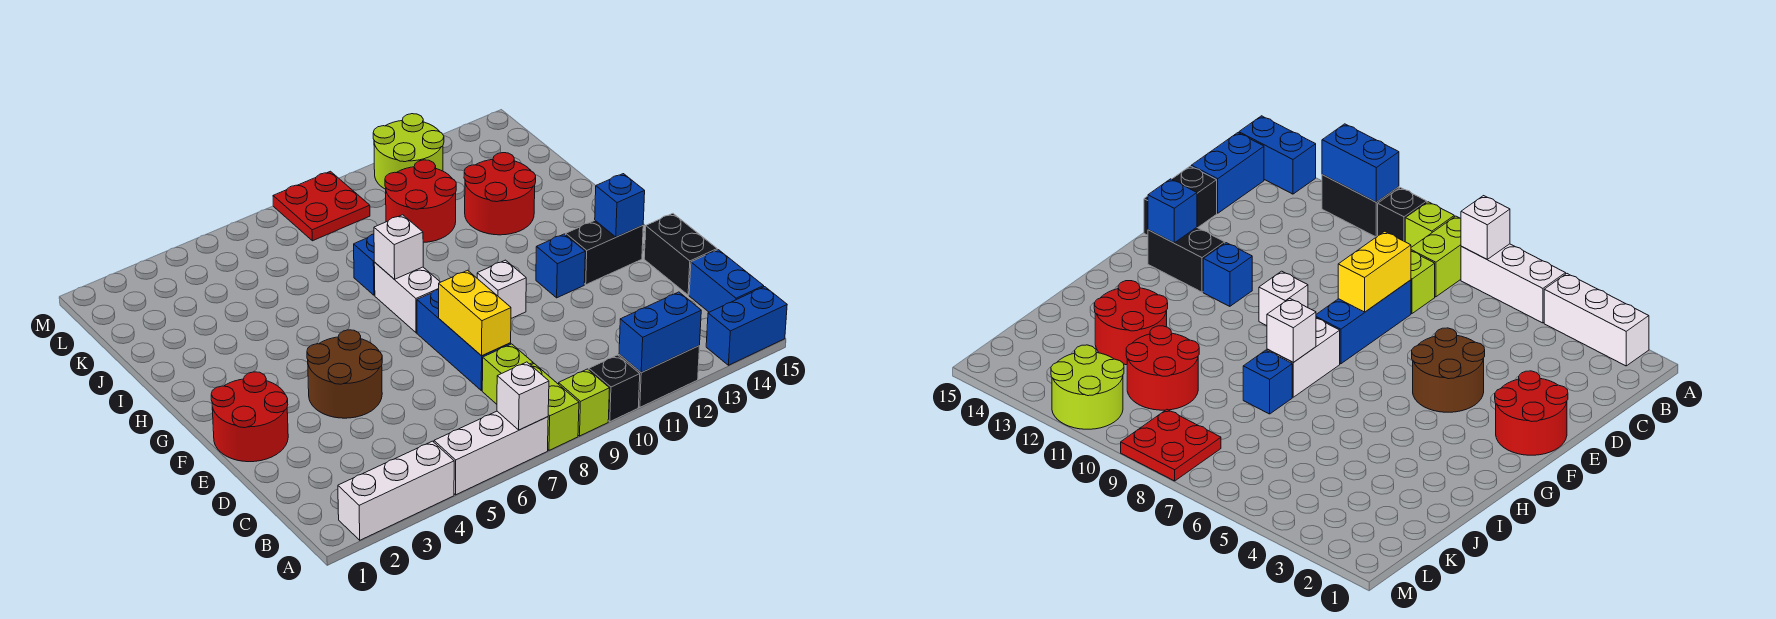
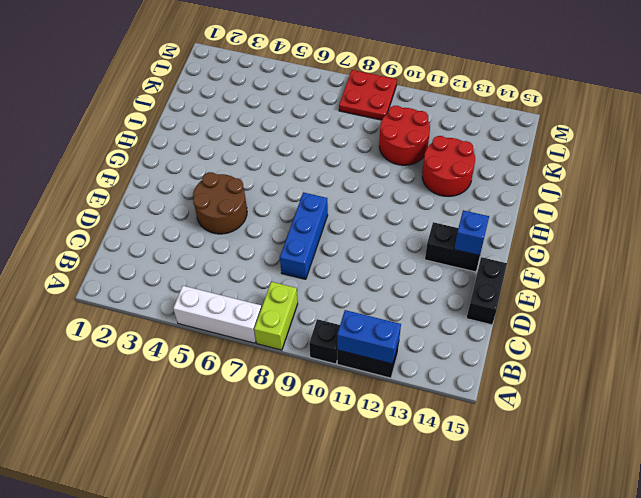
none -> white brick A2:A4 level 1
none -> lime brick A9 level 1
none -> blue brick A14:A15 level 1

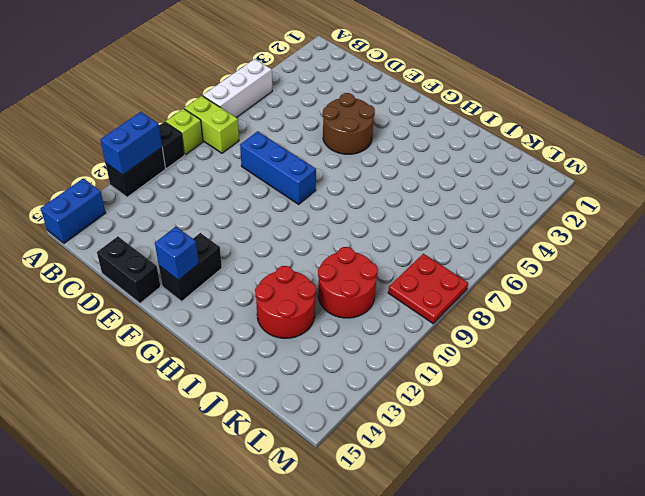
none -> white brick A2:A4 level 1
none -> blue brick B15:C15 level 1
none -> lime brick C8 level 1

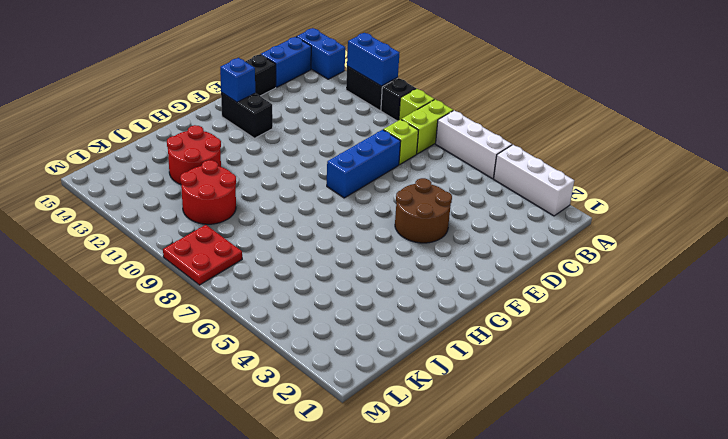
none -> red round brick E1:F2 level 1
none -> white brick F10 level 1
none -> blue brick F12 level 1

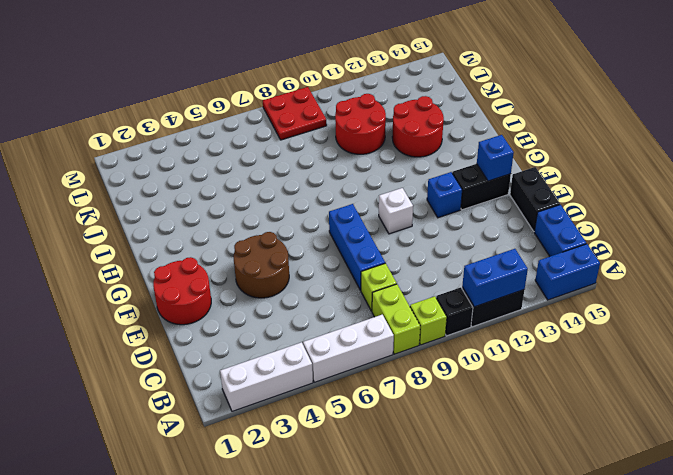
none -> white brick G8:H8 level 1
none -> blue brick I8 level 1
none -> lime round brick L11:M12 level 1

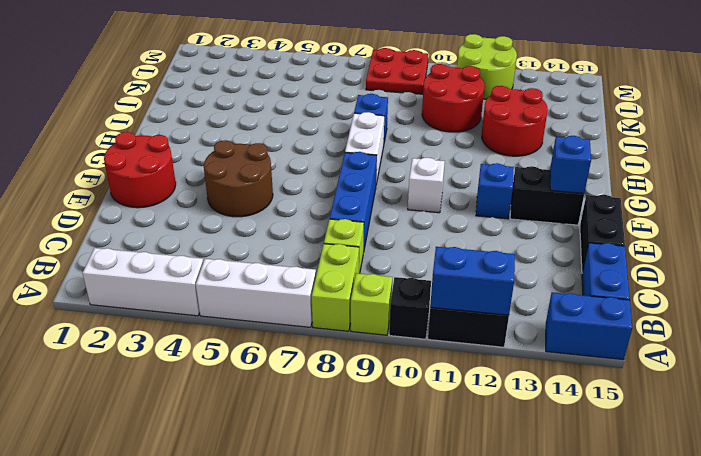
none -> white brick A7 level 2
none -> yellow brick D8:E8 level 2
none -> white brick H8 level 2

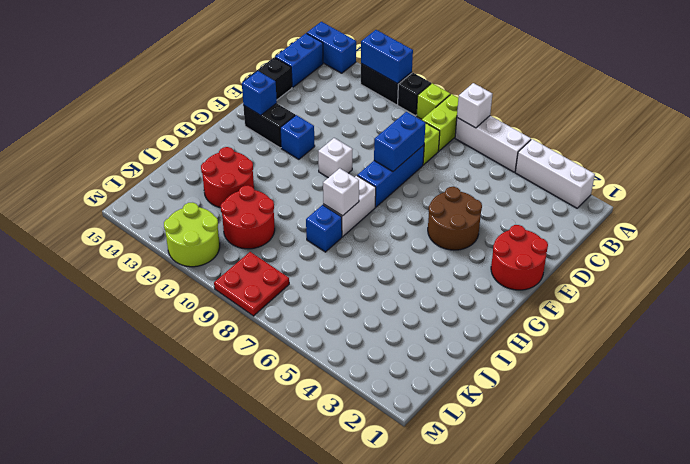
blue brick D8:E8 level 2 -> yellow brick D8:E8 level 2

